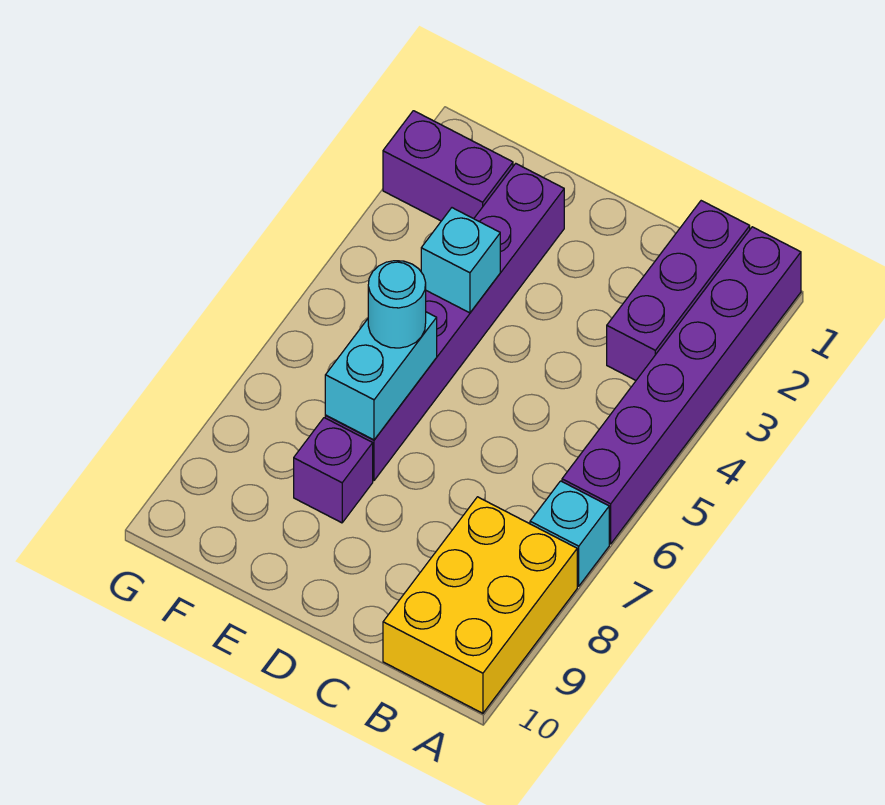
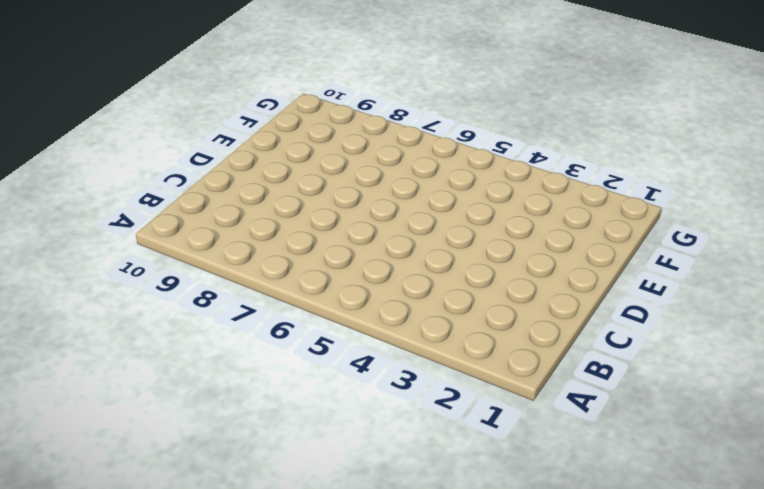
none -> purple brick A1:A6 level 1
none -> cyan brick A7 level 1

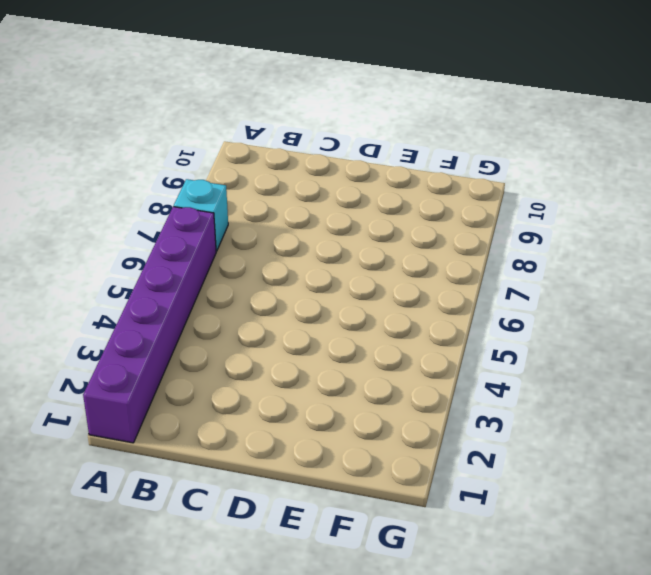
none -> yellow brick A8:B10 level 1
none -> purple brick B1:B3 level 1

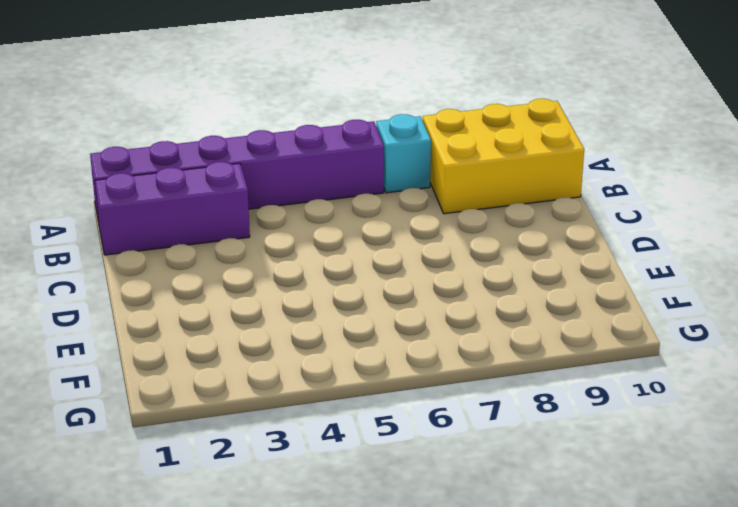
none -> purple brick E2:E7 level 1
none -> purple brick E8 level 1

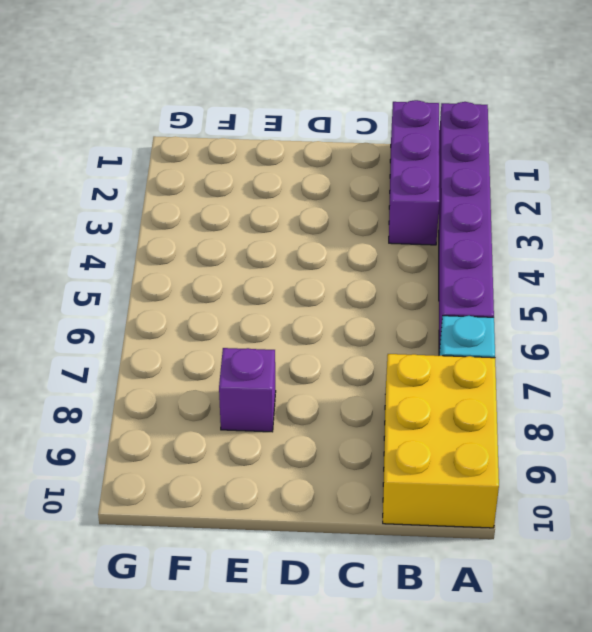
none -> purple brick E2:E7 level 1
none -> purple brick F2:G2 level 1

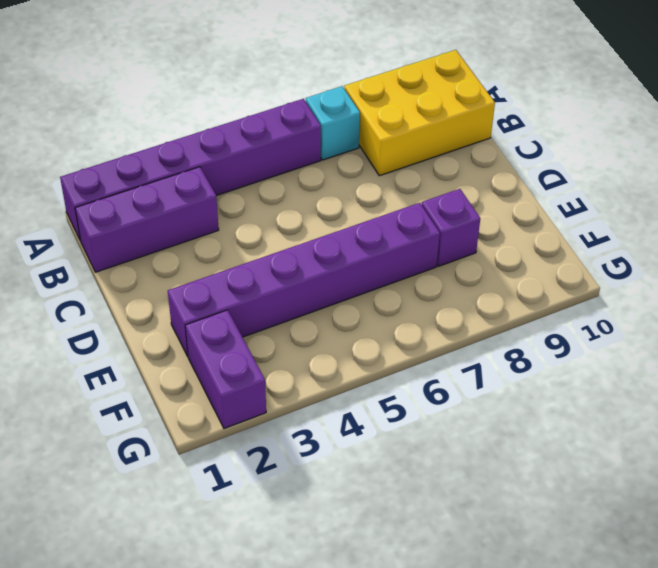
none -> cyan brick E4 level 2
none -> cyan brick E6:E7 level 2

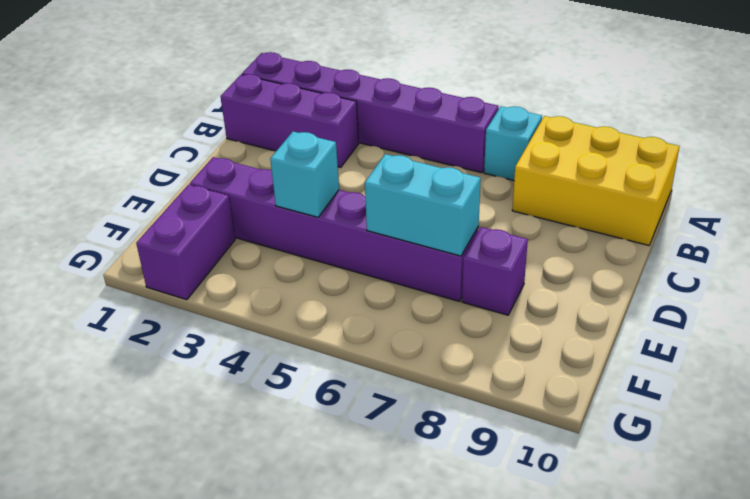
none -> cyan round brick E6 level 3

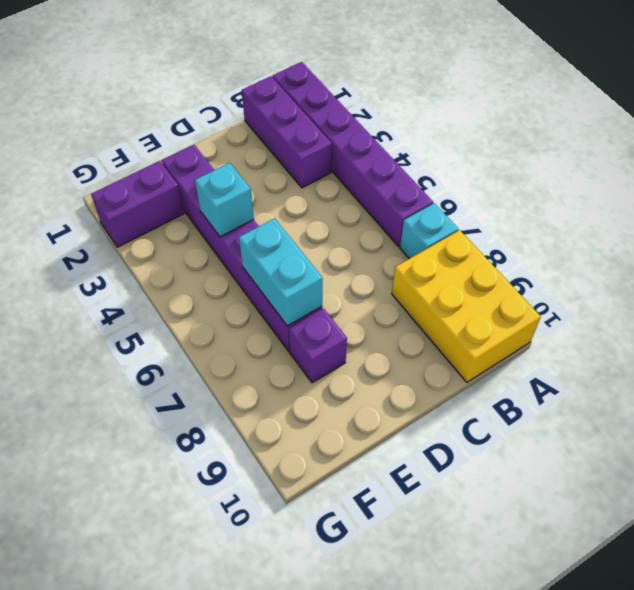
none -> cyan round brick E6 level 3

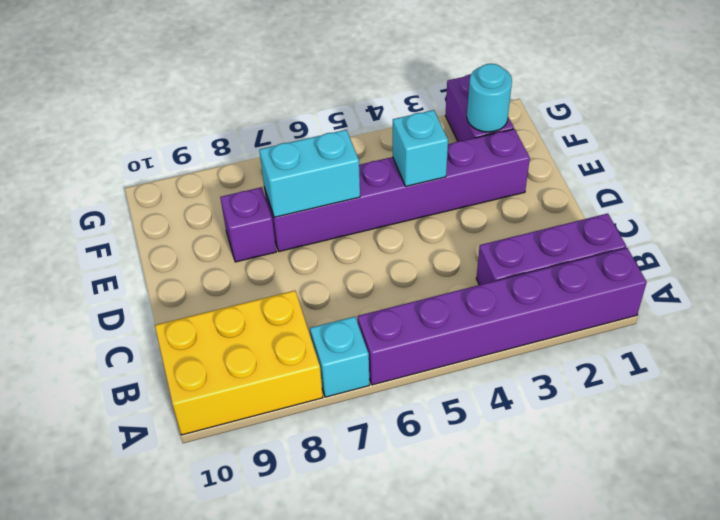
cyan round brick F2 level 2 -> cyan round brick E6 level 3

